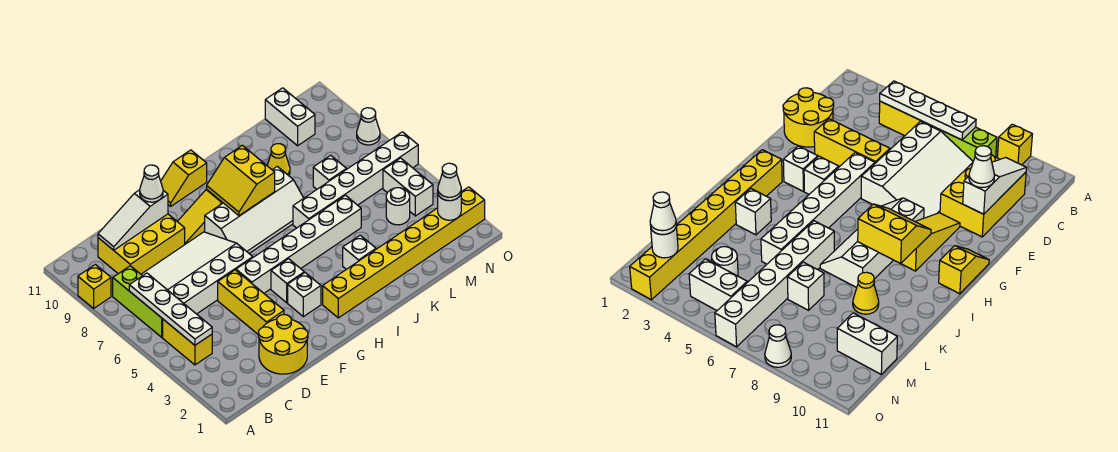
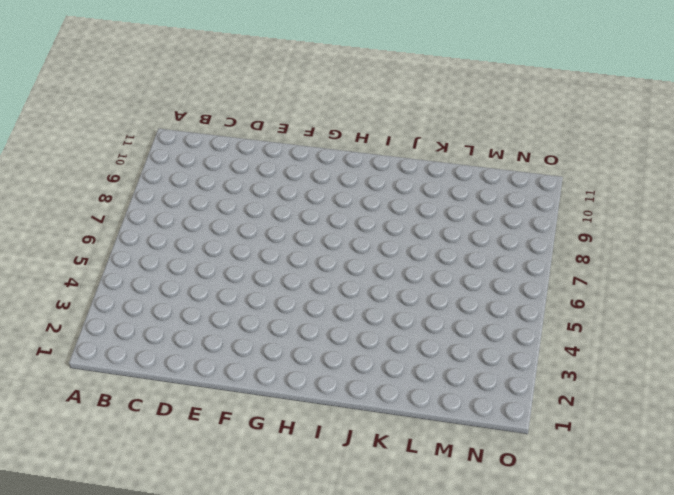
none -> yellow brick A9 level 1
none -> yellow brick B4:B5 level 1
none -> lime brick B6:B8 level 1

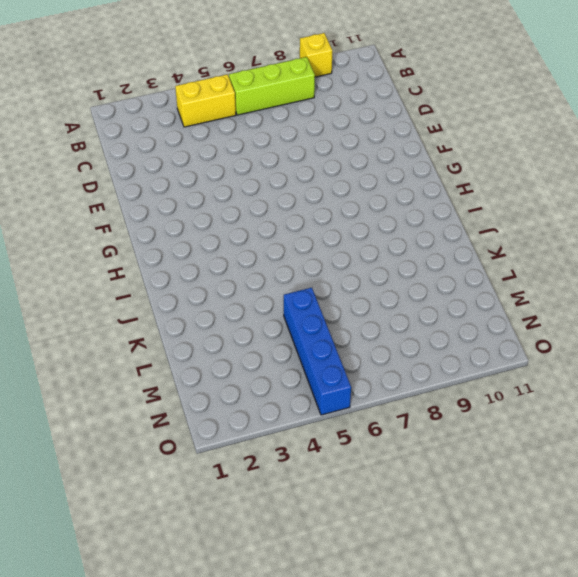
blue brick L5:O5 level 1 -> white brick N4:N5 level 1
none -> white slope C6:F8 level 1 top 6
none -> yellow brick C9:E10 level 1
none -> yellow round brick D1:E2 level 1

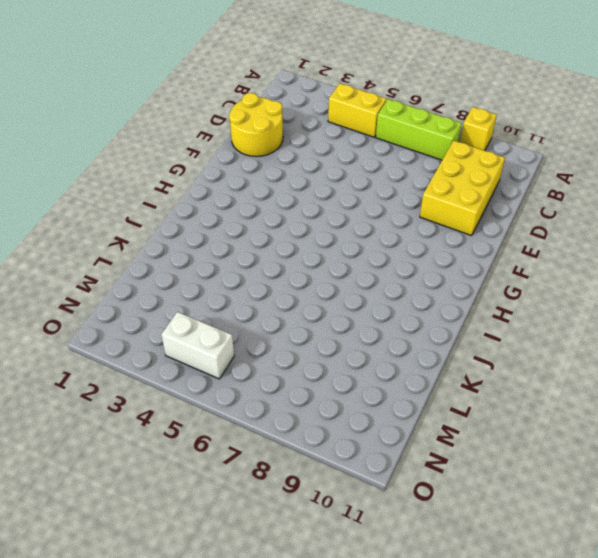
none -> white slope C6:F8 level 1 top 6
none -> yellow brick E3:E5 level 1
none -> white brick F5:K5 level 1

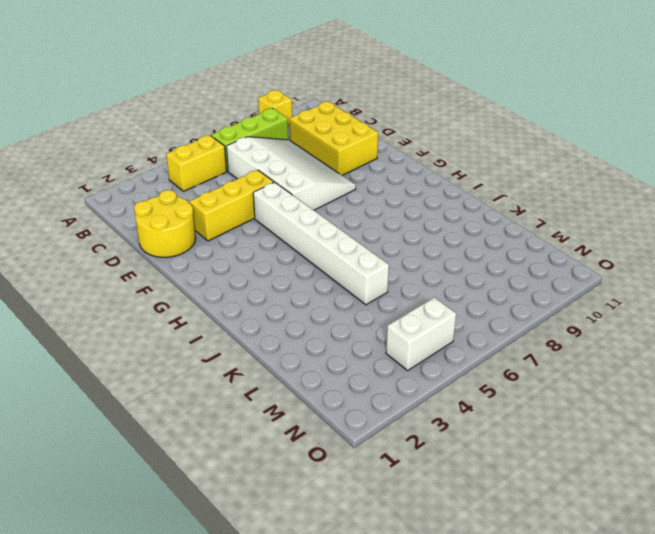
none -> yellow slope F9:H9 level 1 top H
none -> white brick G3 level 1
none -> white brick G4 level 1

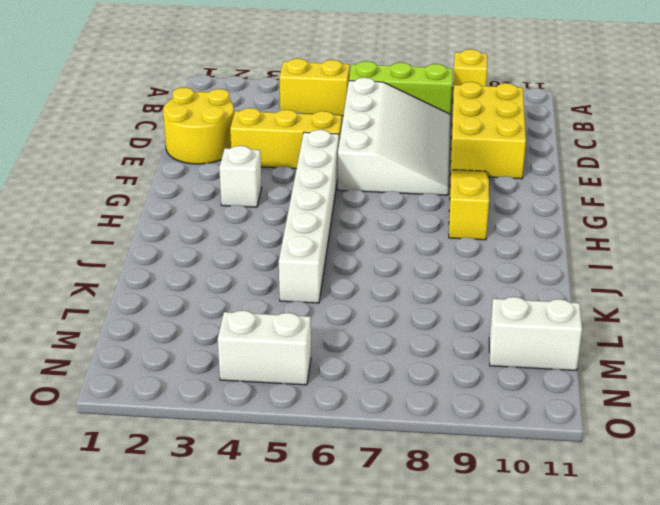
none -> white brick G4 level 1
none -> white slope G7:J8 level 1 top 8
none -> yellow slope G11:H11 level 1 top H

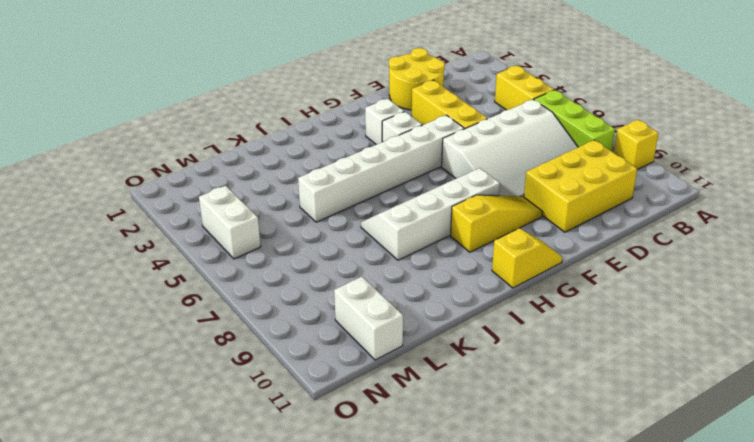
none -> yellow brick H2:O2 level 1
none -> white brick J3 level 1
none -> white brick J6:O6 level 1

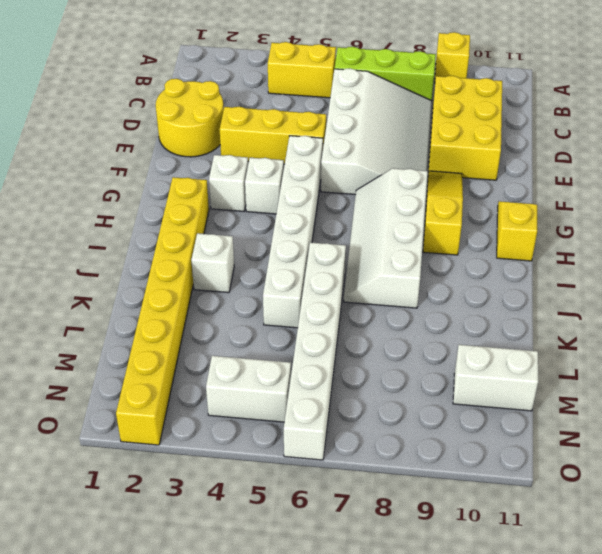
none -> yellow cone K9 level 1
none -> white brick L7 level 1
none -> white round brick M4 level 1

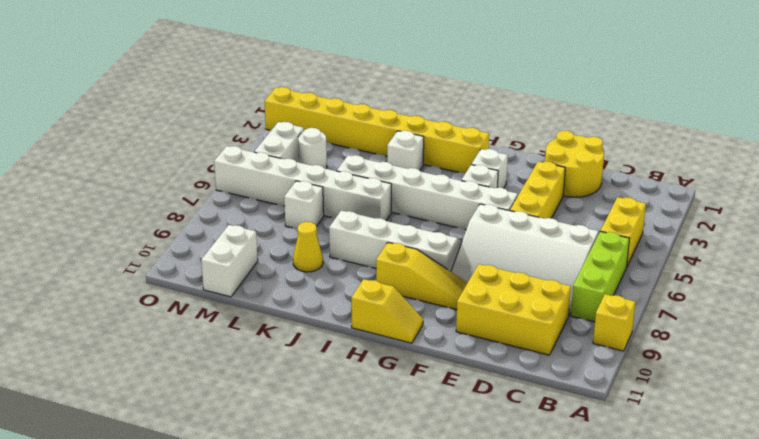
none -> white cone O8 level 1
none -> white plate B4:B7 level 2
none -> white slope C10:E10 level 2 top E

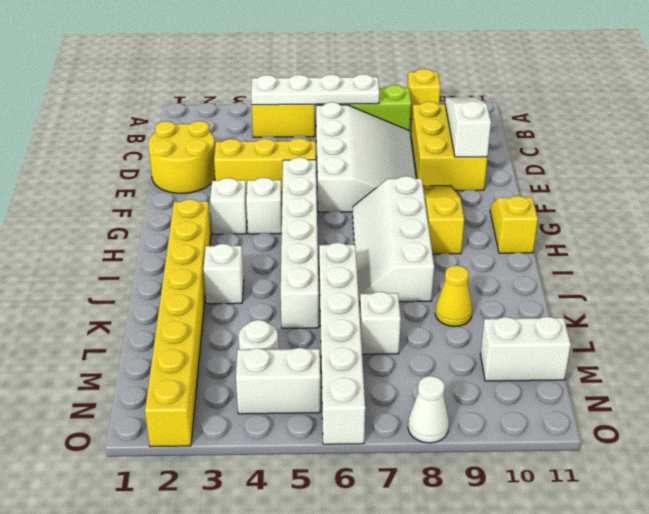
none -> yellow slope H8:I9 level 2 top I
none -> white round brick N2 level 2
none -> white cone E10 level 3

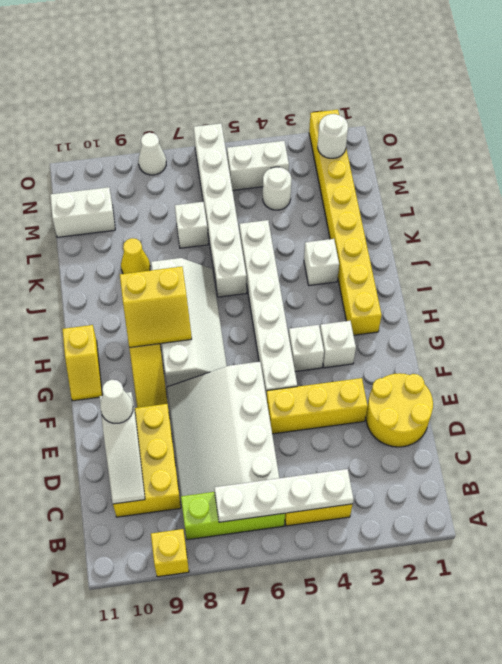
none -> white cone N2 level 3

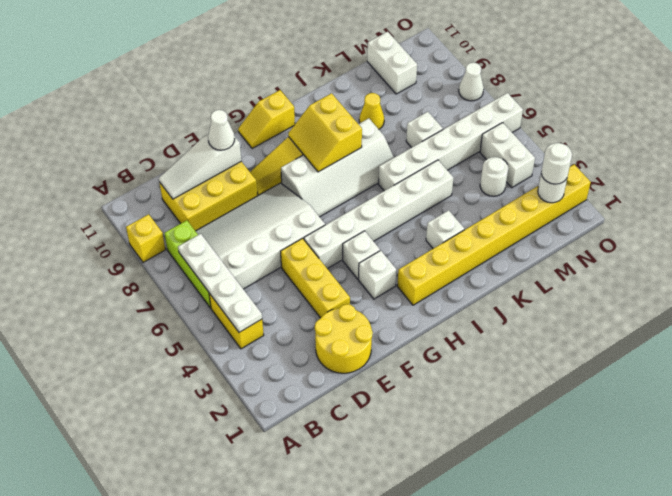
white round brick N2 level 3 -> white cone N2 level 3

